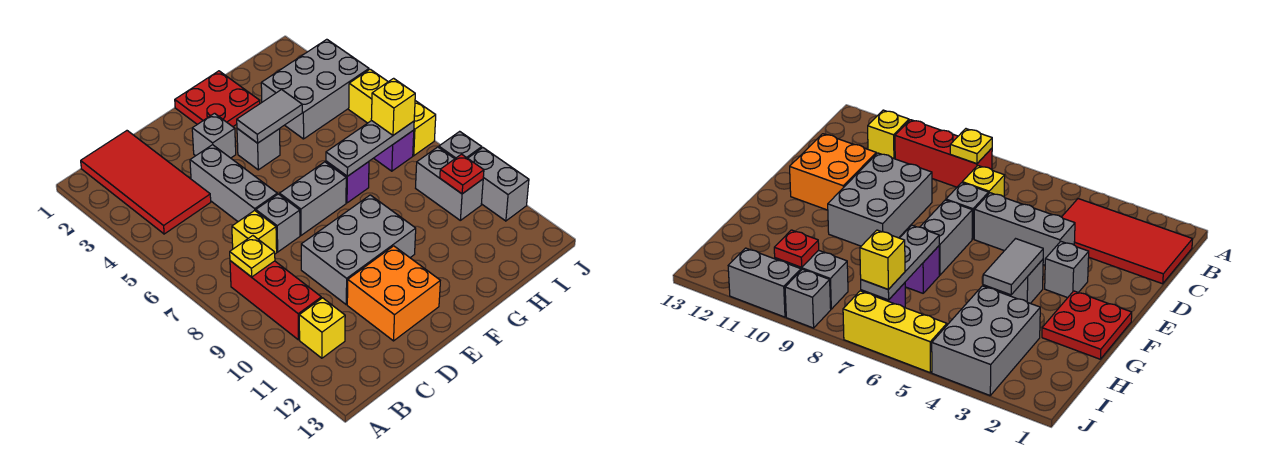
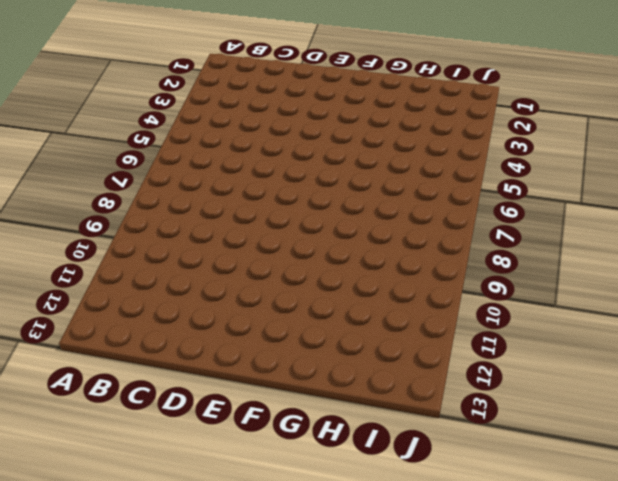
none -> red tile B1:C4 level 1
none -> red brick B8:B10 level 1
none -> yellow brick B11 level 1

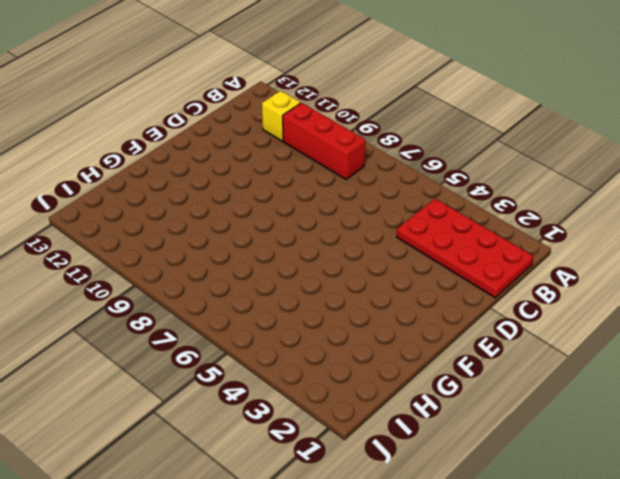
red plate B1:C4 level 1 -> red tile B1:C4 level 1
none -> yellow brick C7 level 1
none -> grey brick D4:D6 level 1
none -> grey brick D7 level 1

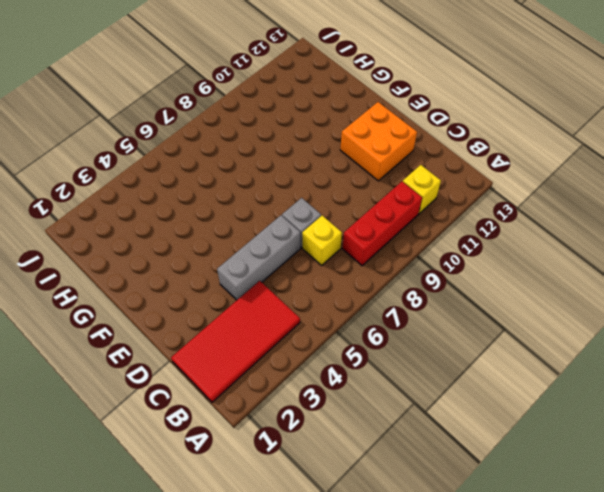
none -> grey brick D9:F10 level 1
none -> grey brick E3 level 1
none -> grey brick E7:F7 level 1

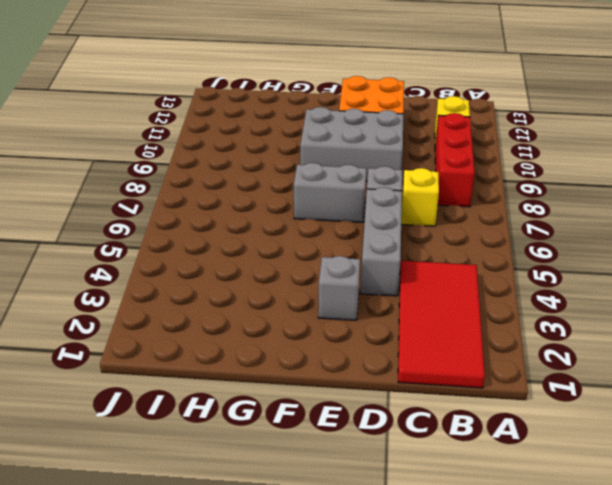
none -> red plate F1:G2 level 1
none -> grey brick F4 level 1
none -> purple brick G7 level 1

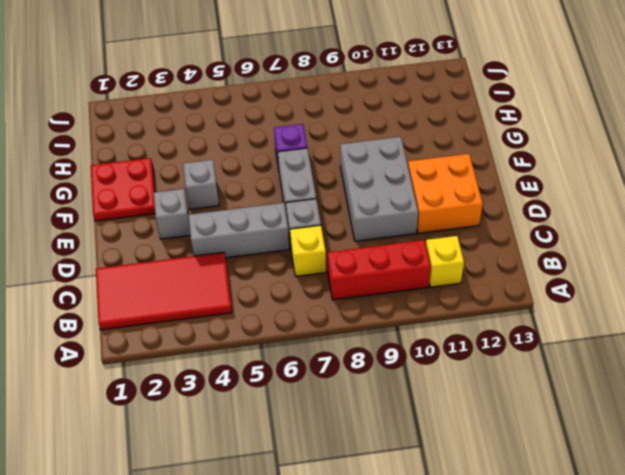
none -> grey brick H3:J4 level 1
none -> purple brick I7 level 1
none -> grey brick I9:I10 level 1

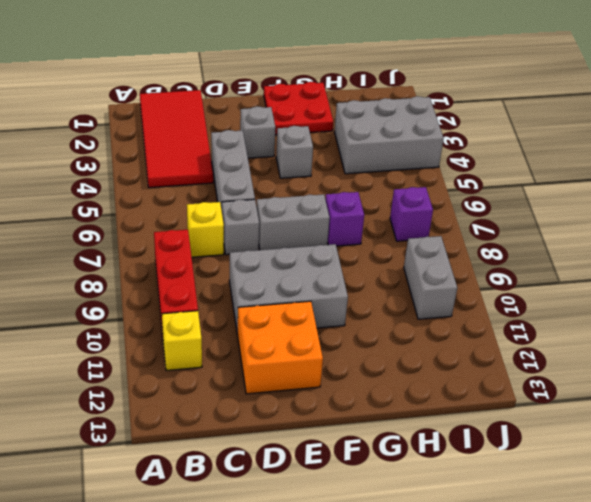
none -> yellow brick J5:J7 level 1
none -> grey brick J9 level 1
none -> grey brick J10:J11 level 1

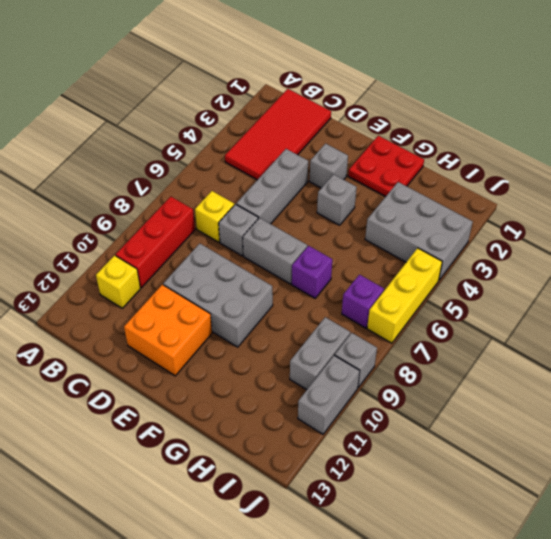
none -> yellow plate B8 level 2
none -> grey tile F4:G4 level 2
none -> grey plate G7:I7 level 2

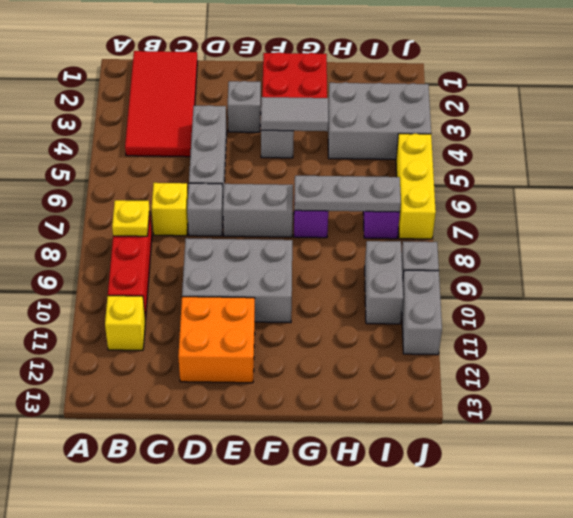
none -> red plate I10 level 2
none -> yellow brick I7 level 3

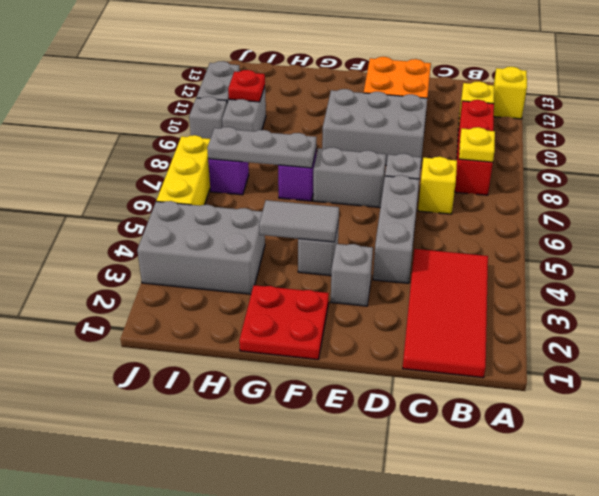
yellow brick A12 level 1 -> yellow brick I7 level 3

